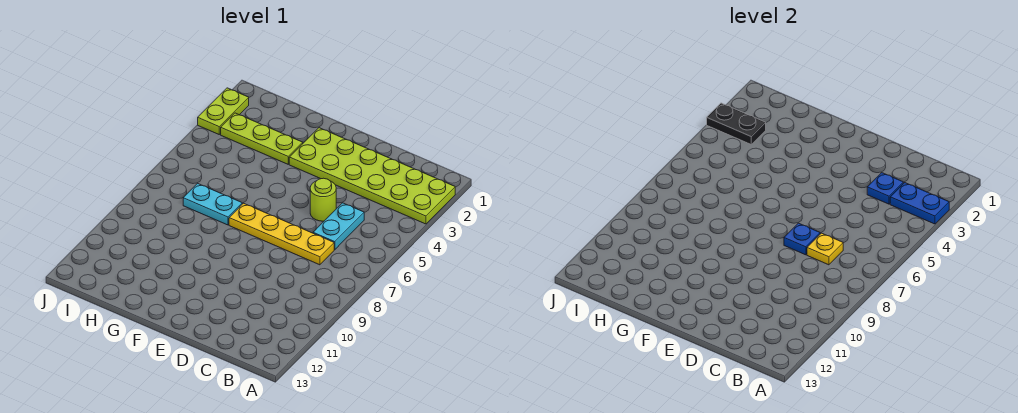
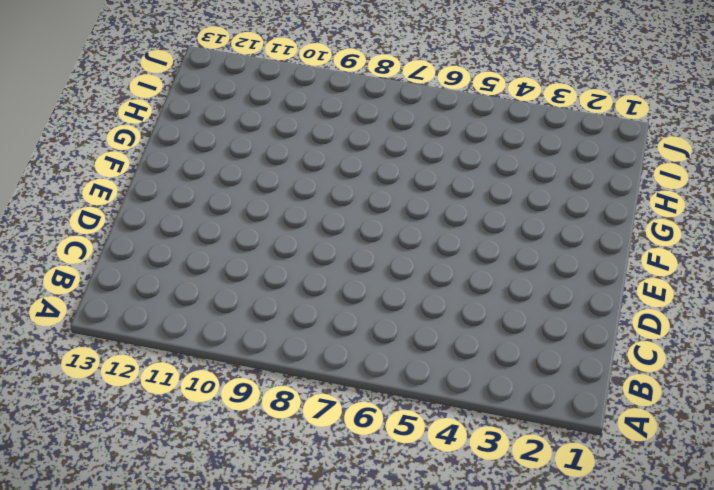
none -> lime plate A2:F3 level 1
none -> cyan plate C5:C6 level 1
none -> yellow plate C7:F7 level 1

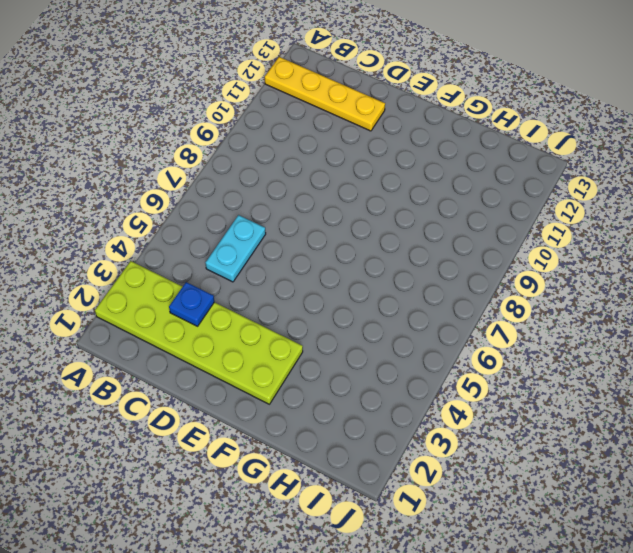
yellow plate A12:D12 level 1 -> yellow plate C7:F7 level 1
none -> lime round brick D5 level 1
none -> lime plate G3:I3 level 1
none -> cyan plate G7:H7 level 1

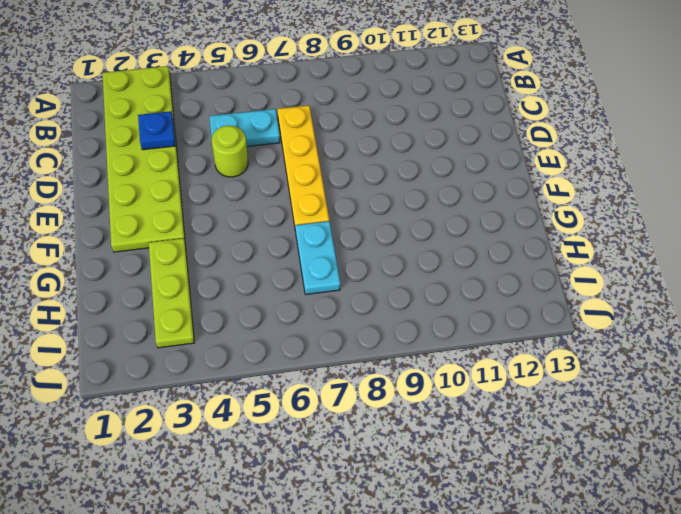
none -> lime plate J2:J3 level 1
none -> blue plate A3:B3 level 2
none -> yellow plate C7 level 2

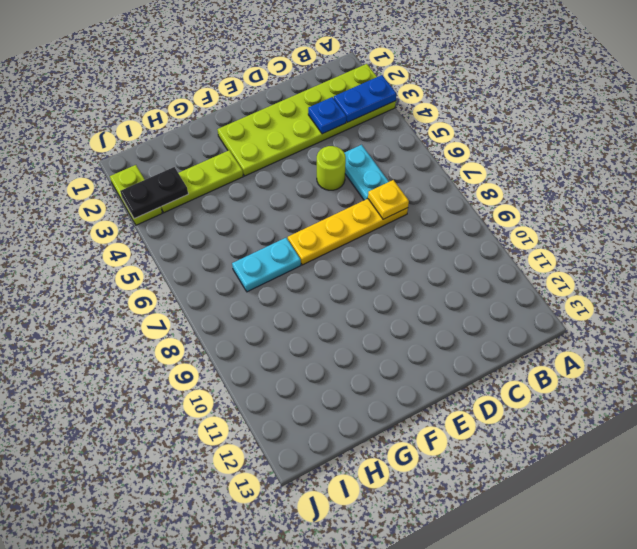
none -> blue plate D7 level 2

